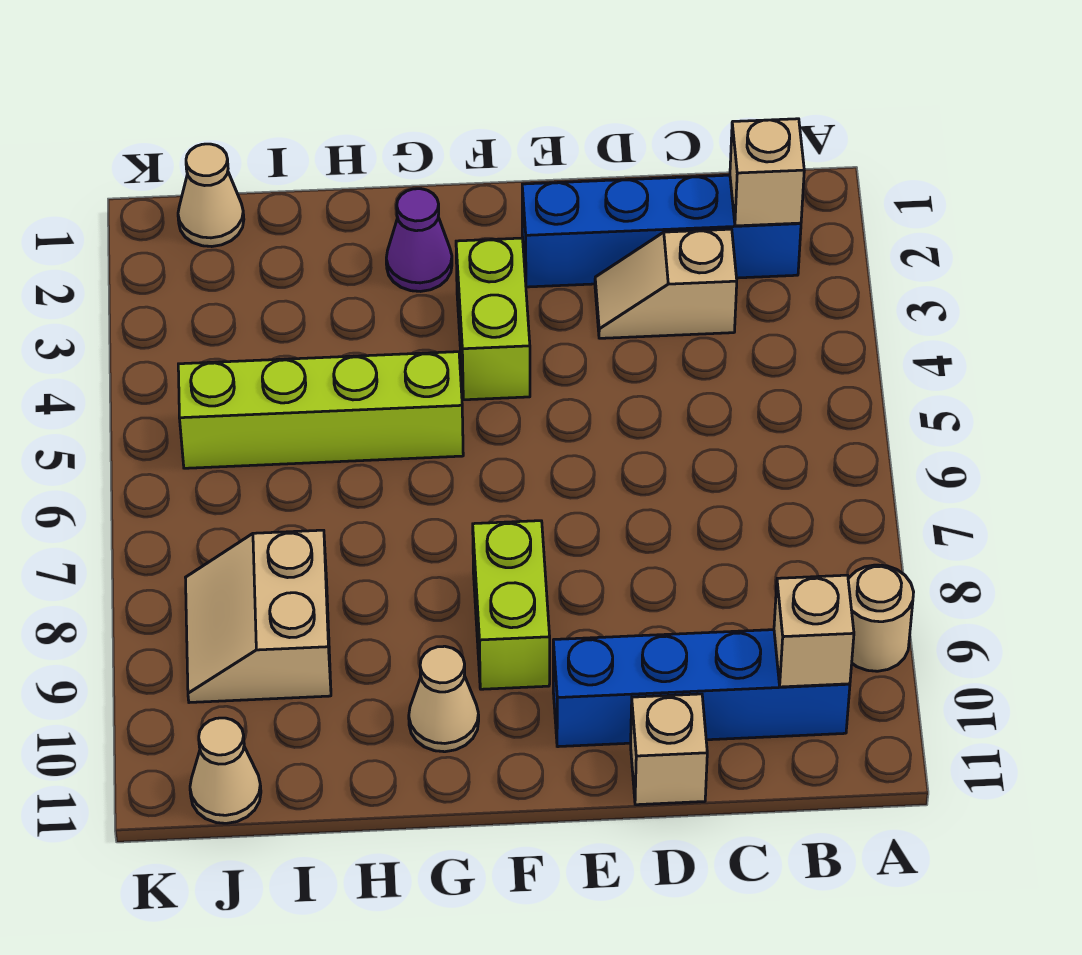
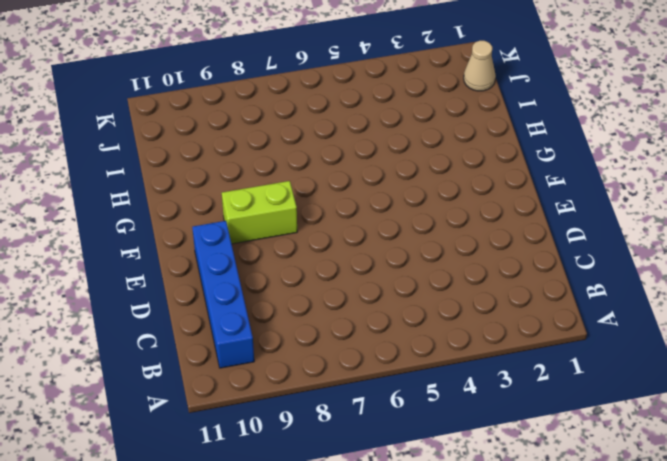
none -> tan round brick A9 level 1
none -> blue brick B2:E2 level 1
none -> tan slope C3:D3 level 1 top C

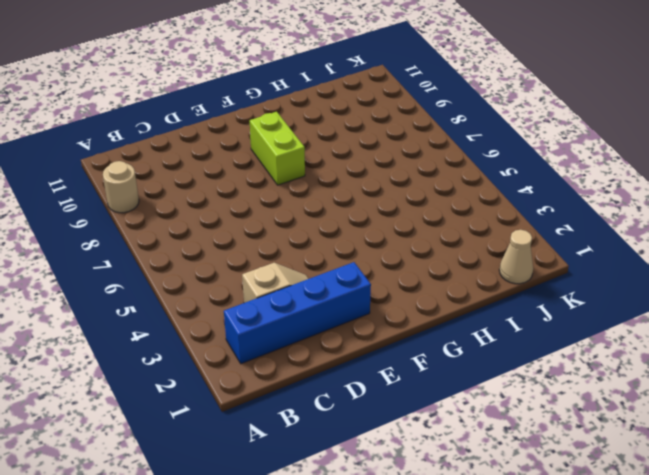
none -> blue brick B10:E10 level 1
none -> tan brick D11 level 1
none -> lime brick F3:F4 level 1

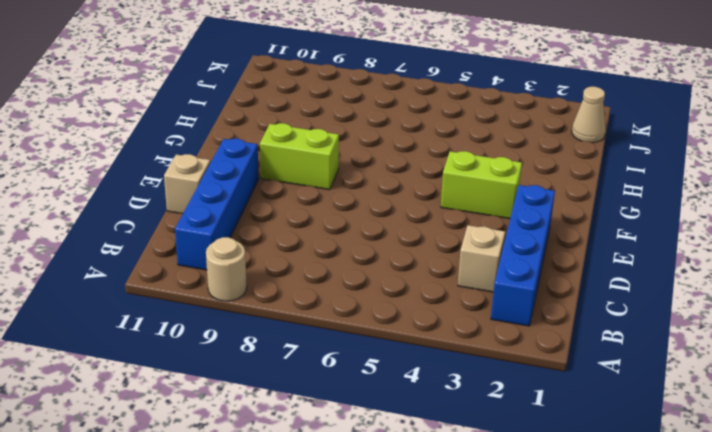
none -> purple cone G2 level 1
none -> lime brick G5:J5 level 1
none -> tan cone G10 level 1

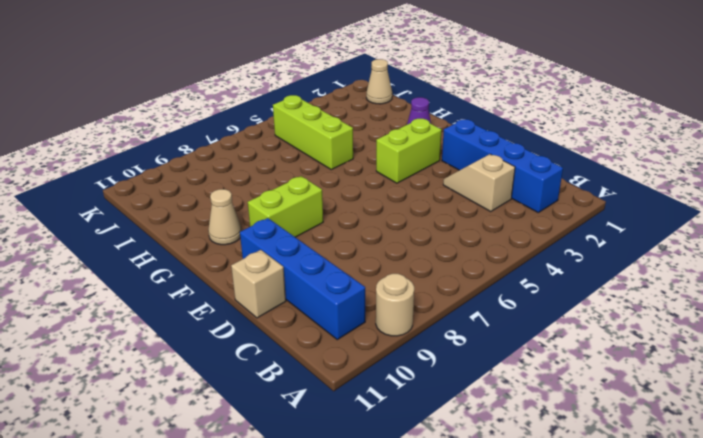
lime brick H5:J5 level 1 -> lime brick G5:J5 level 1
none -> tan slope I8:J9 level 1 top I
none -> tan cone J11 level 1
none -> tan brick B2 level 2

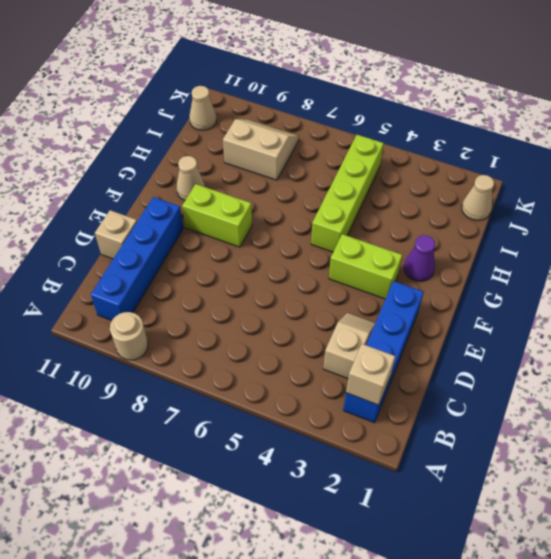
none -> tan brick B10 level 2

